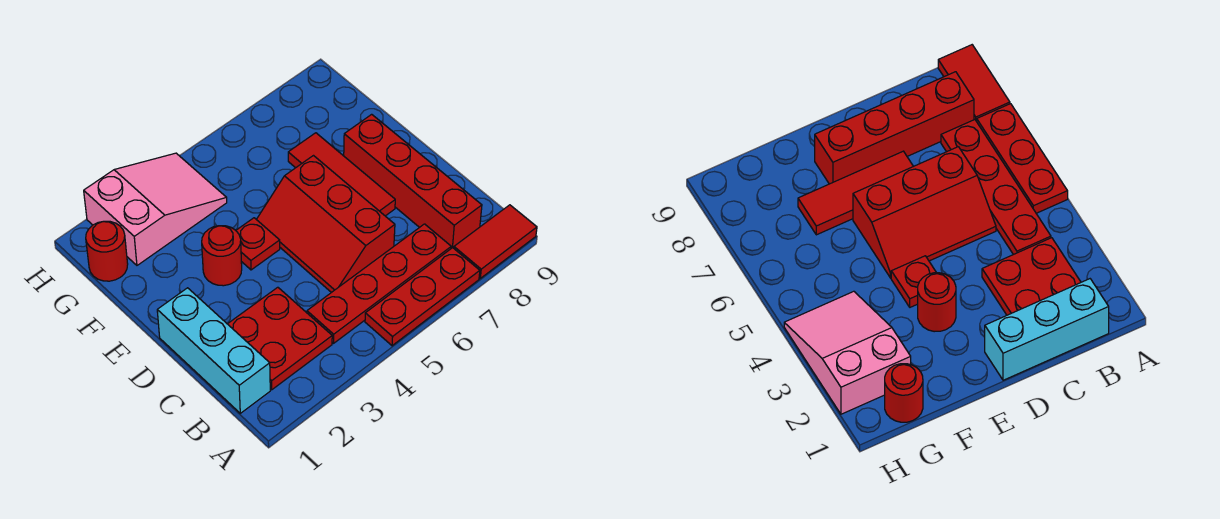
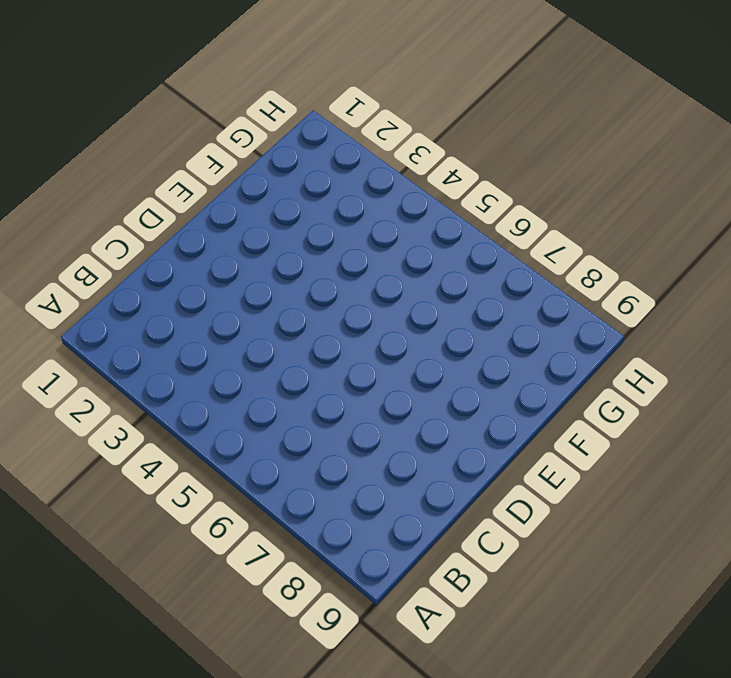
none -> red plate A5:A7 level 1
none -> red tile A8:A9 level 1
none -> cyan brick B1:D1 level 1

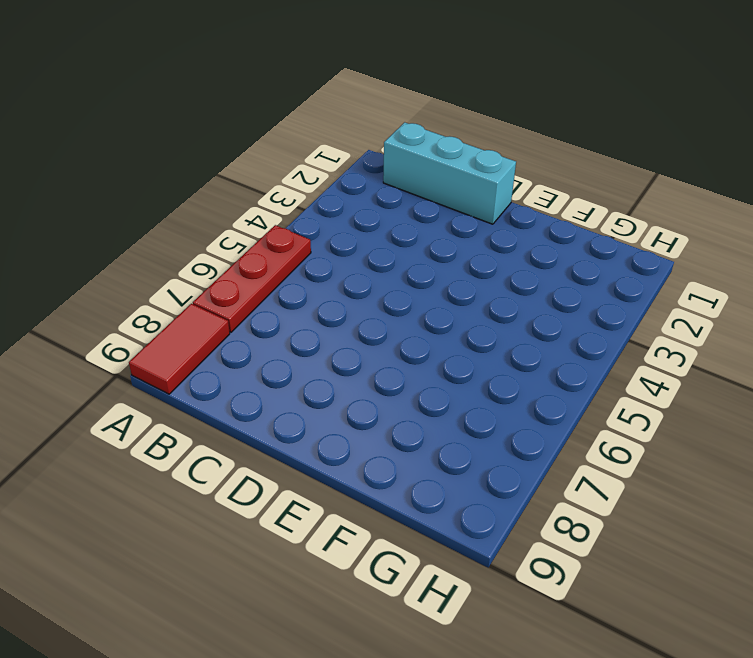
none -> red plate B2:C3 level 1
none -> red plate B4:B7 level 1
none -> red brick B8:E8 level 1

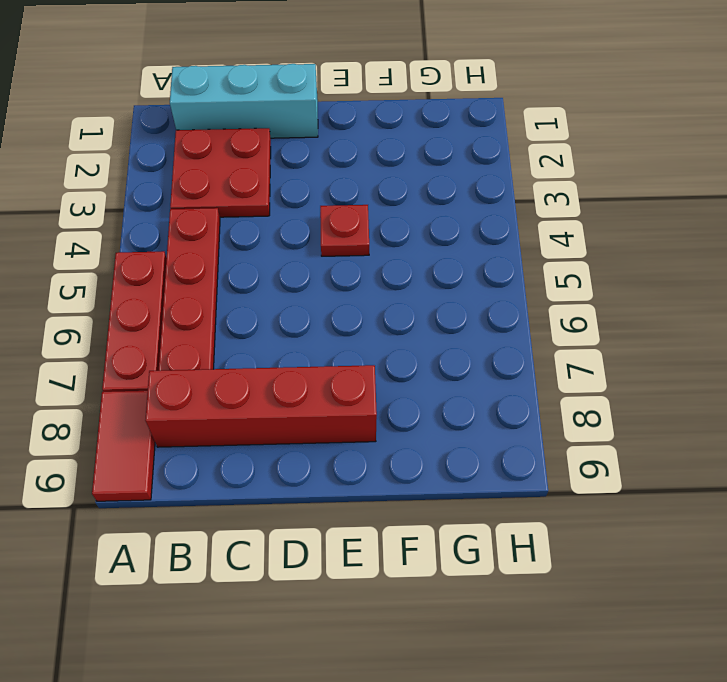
none -> red slope C5:E6 level 1 top 6
none -> red tile D7:F7 level 1
none -> red round brick E3 level 1

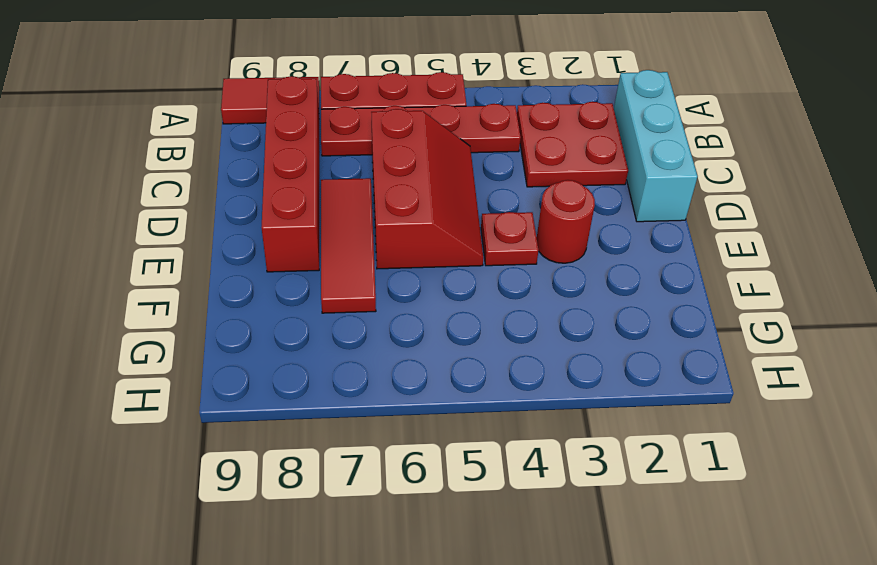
none -> red round brick G1 level 1
none -> pink slope G2:H4 level 1 top 2

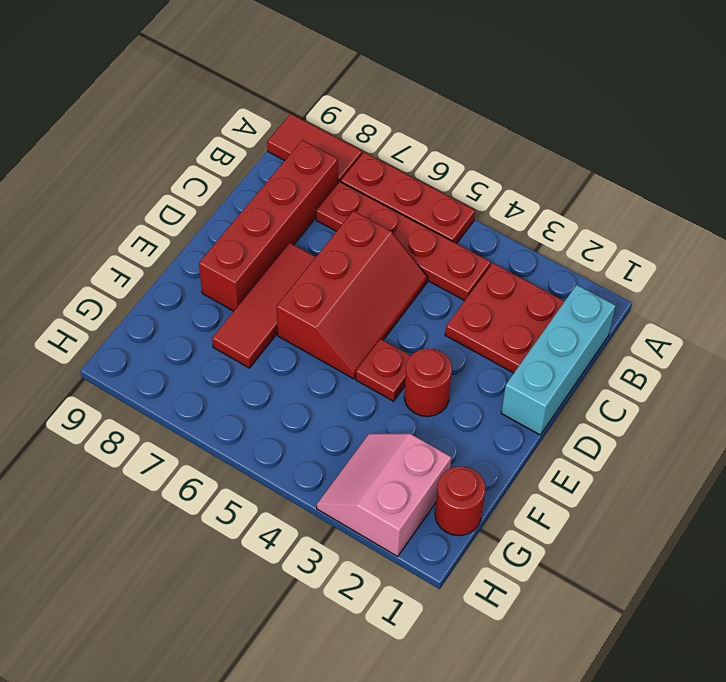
pink slope G2:H3 level 1 top 2 -> pink slope G2:H4 level 1 top 2

